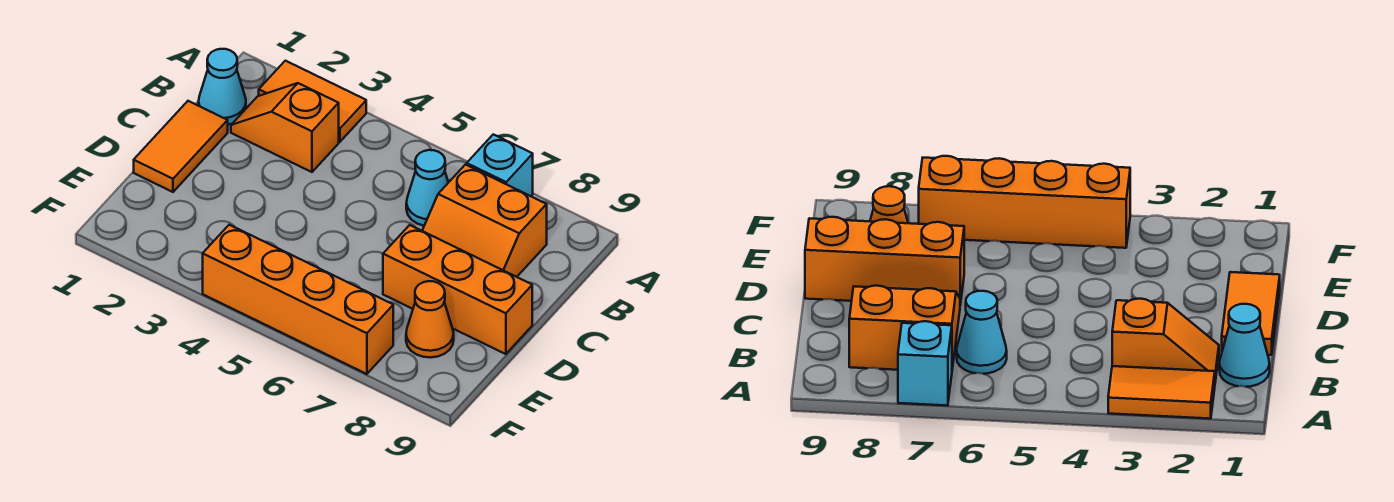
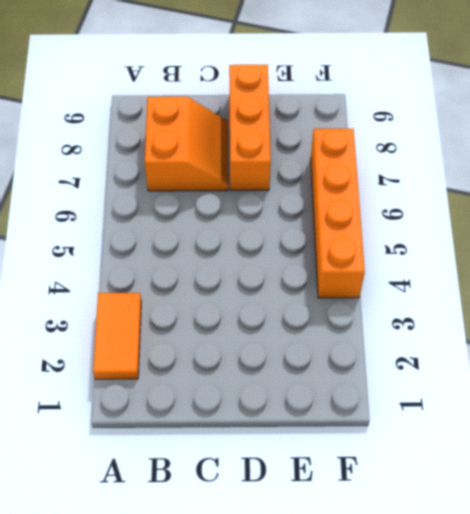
none -> cyan brick A7 level 1
none -> cyan cone B1 level 1

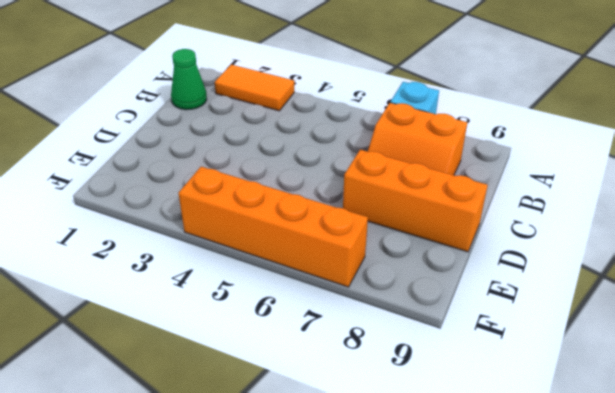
green cone B1 level 1 -> cyan cone B1 level 1
none -> orange slope B2:B3 level 1 top 3
none -> cyan cone B6 level 1

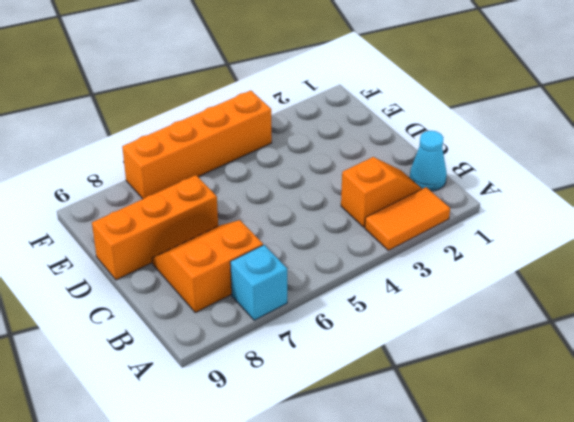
none -> cyan cone B6 level 1
none -> orange tile C1:D1 level 1

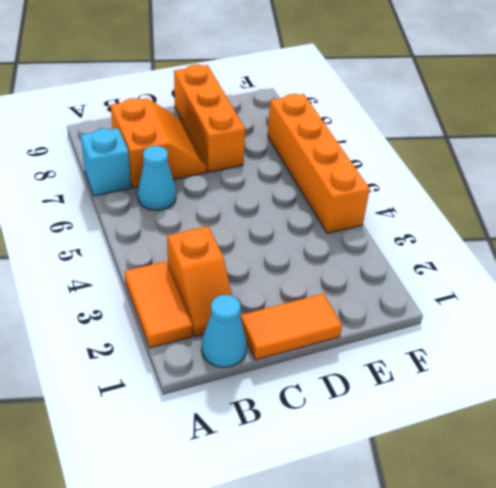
none -> orange cone E8 level 1

